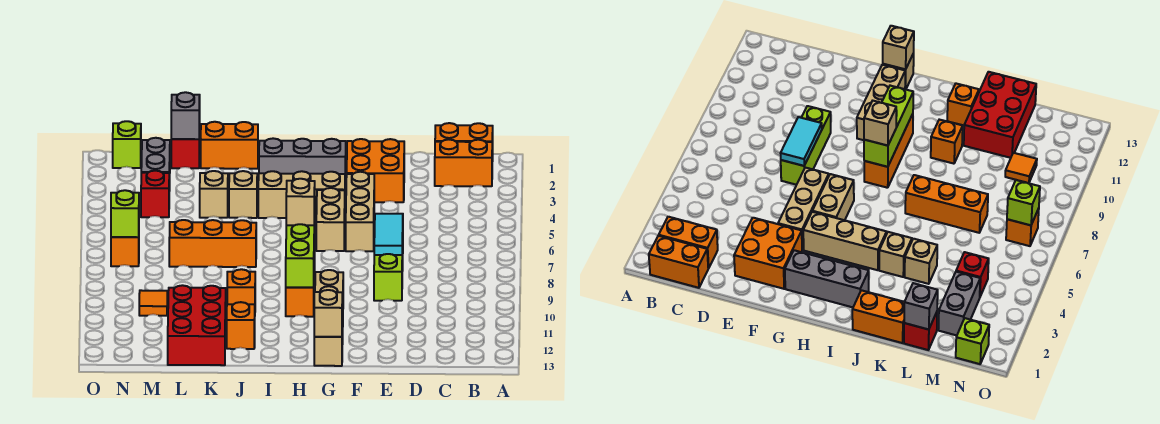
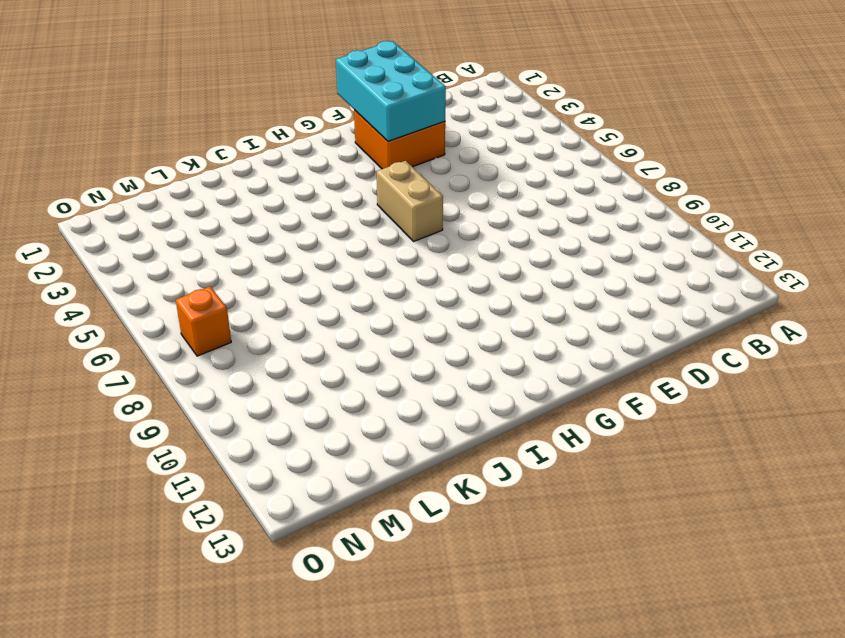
cyan brick E1:F3 level 2 -> none
none -> orange brick B1:C1 level 1
none -> orange brick B2:C2 level 1
none -> lime brick E7:E9 level 1
none -> tan brick F4:F6 level 1

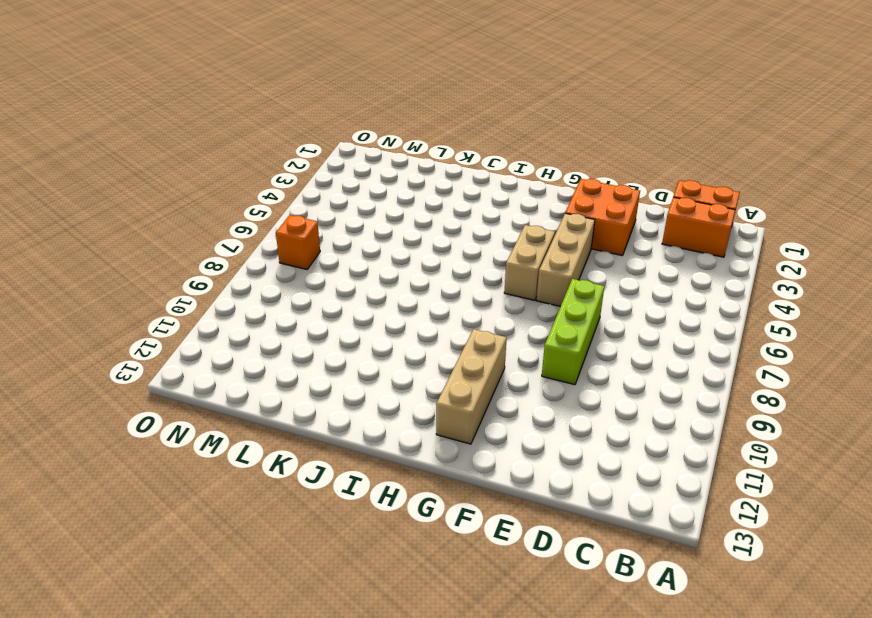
none -> grey brick G2:I2 level 1
none -> tan brick G4:I4 level 1
none -> tan brick G13 level 1
none -> orange brick H8:H10 level 1

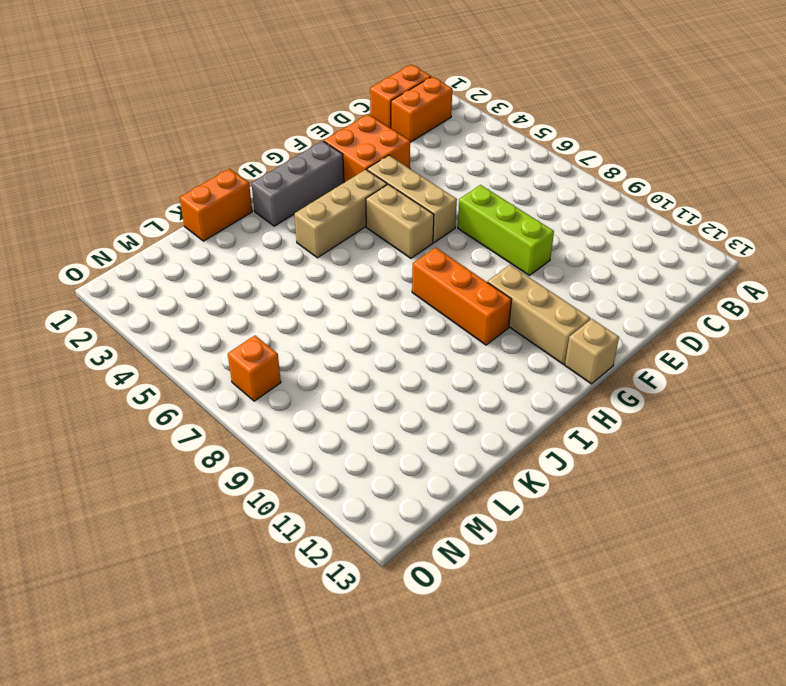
none -> tan brick J4 level 1
none -> orange brick J7:L7 level 1
none -> orange brick J10 level 1
none -> orange brick J12 level 1

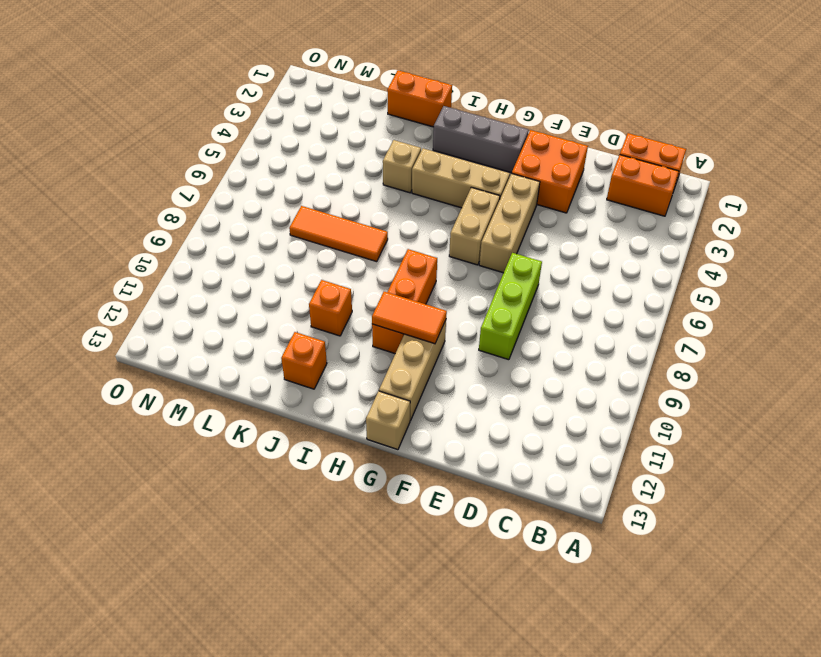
orange tile G10:H10 level 2 -> lime brick H8:H10 level 2
orange tile J7:L7 level 1 -> orange brick J7:L7 level 1
none -> tan brick K4 level 1
none -> red brick K11:L13 level 1
none -> red brick L1 level 1
none -> grey brick M2:M3 level 1

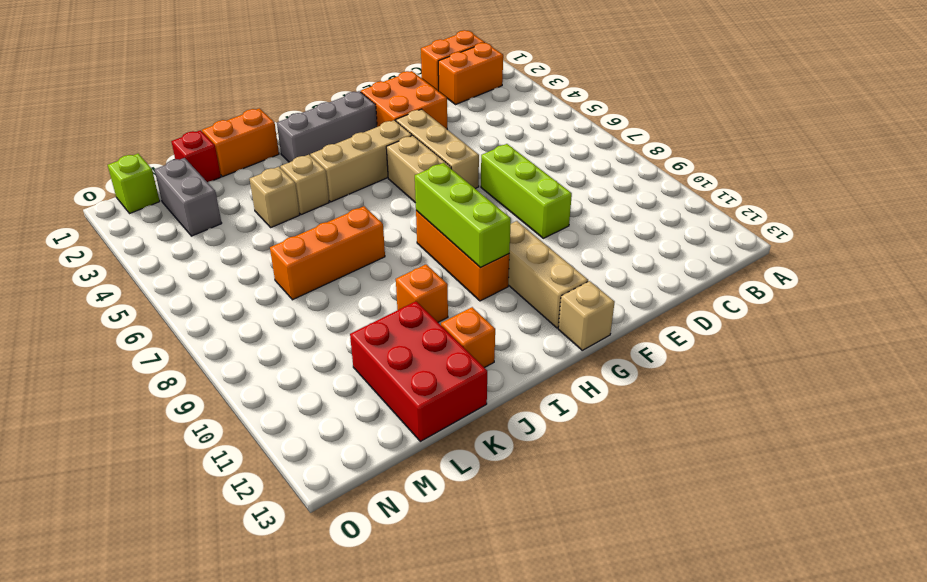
none -> red brick M4 level 1
none -> orange tile M10 level 1
none -> orange brick N7 level 1
none -> cyan tile E7:E8 level 2

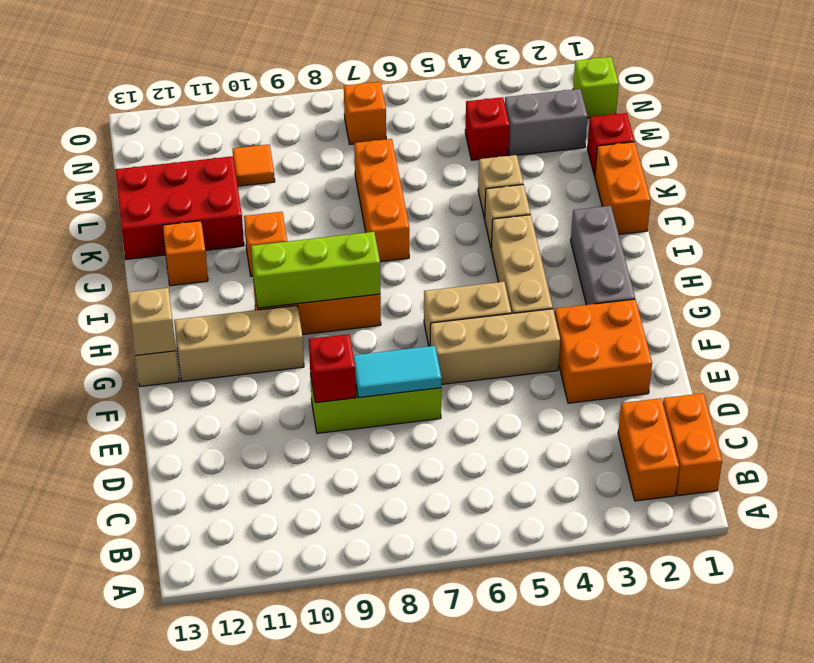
red brick E9 level 2 -> none
none -> grey brick L1 level 2
none -> lime brick N7 level 2
none -> tan brick H8 level 3

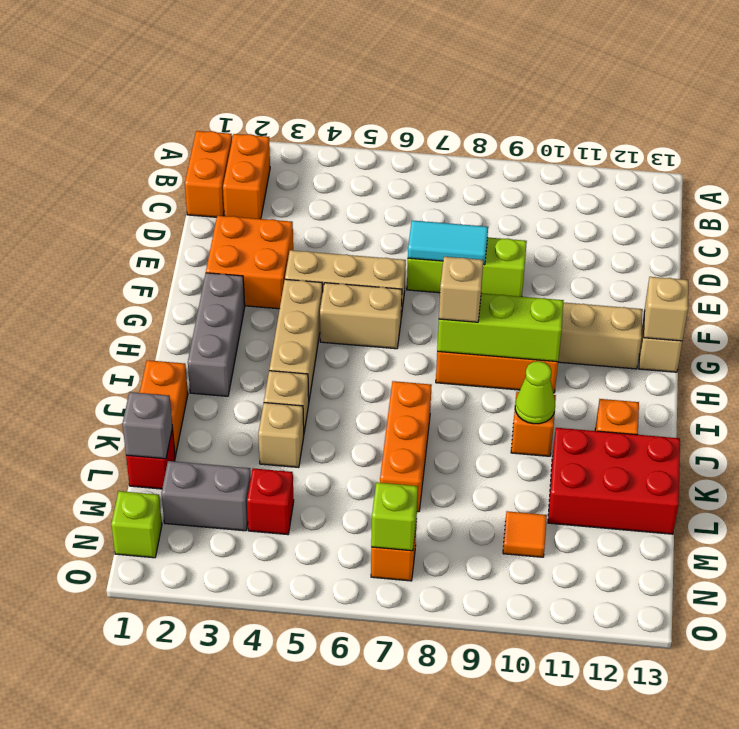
lime cone J10 level 2 -> none

